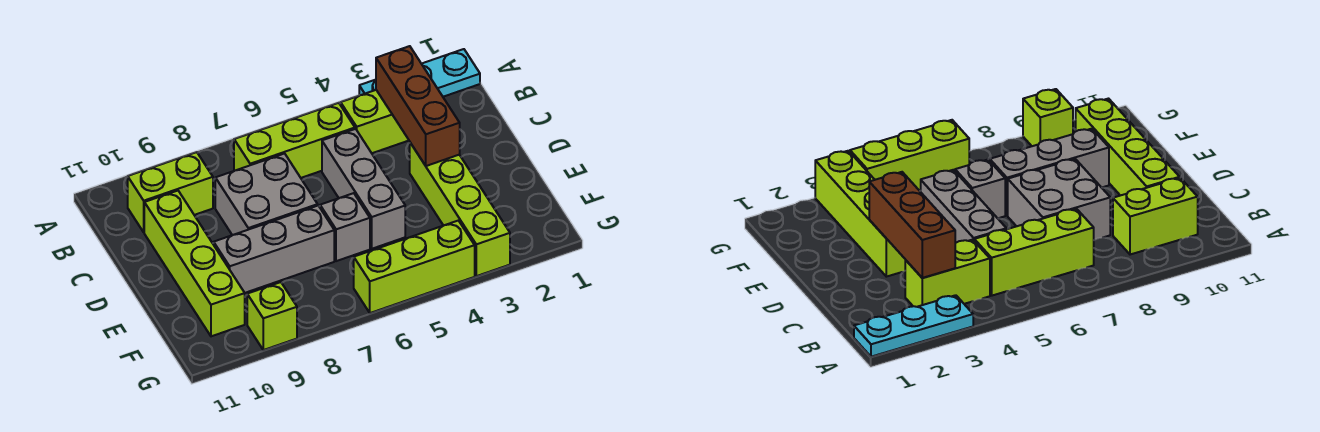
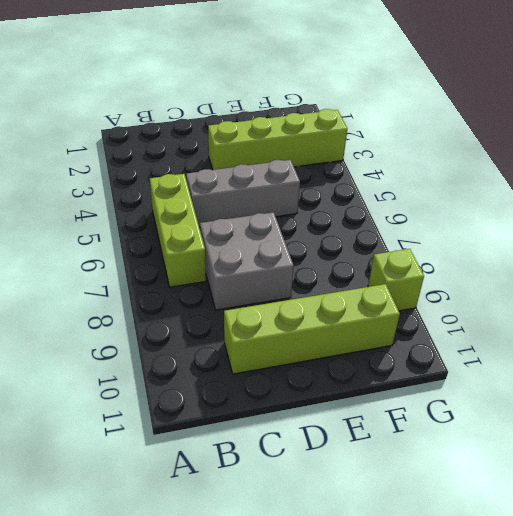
none -> cyan plate A1:A3 level 1
none -> lime brick B3:B4 level 1
none -> lime brick B9:B10 level 1

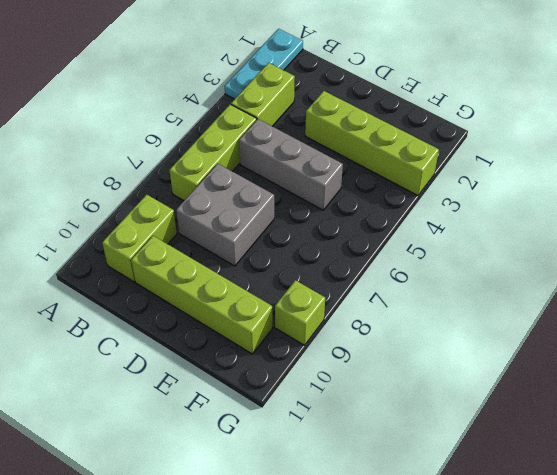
none -> grey brick E6 level 1
none -> grey brick E7:E9 level 1
none -> lime brick G4:G6 level 1

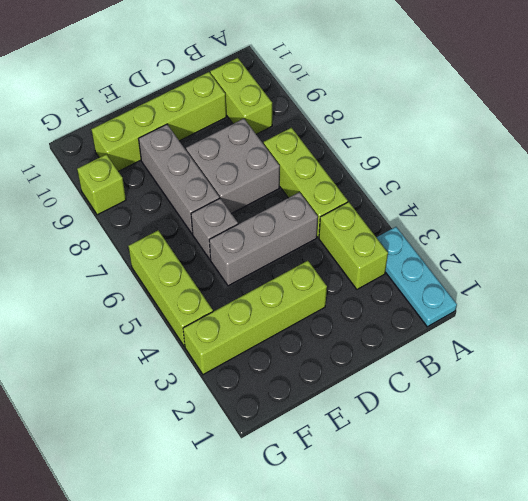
none -> brown brick B3:D3 level 2

